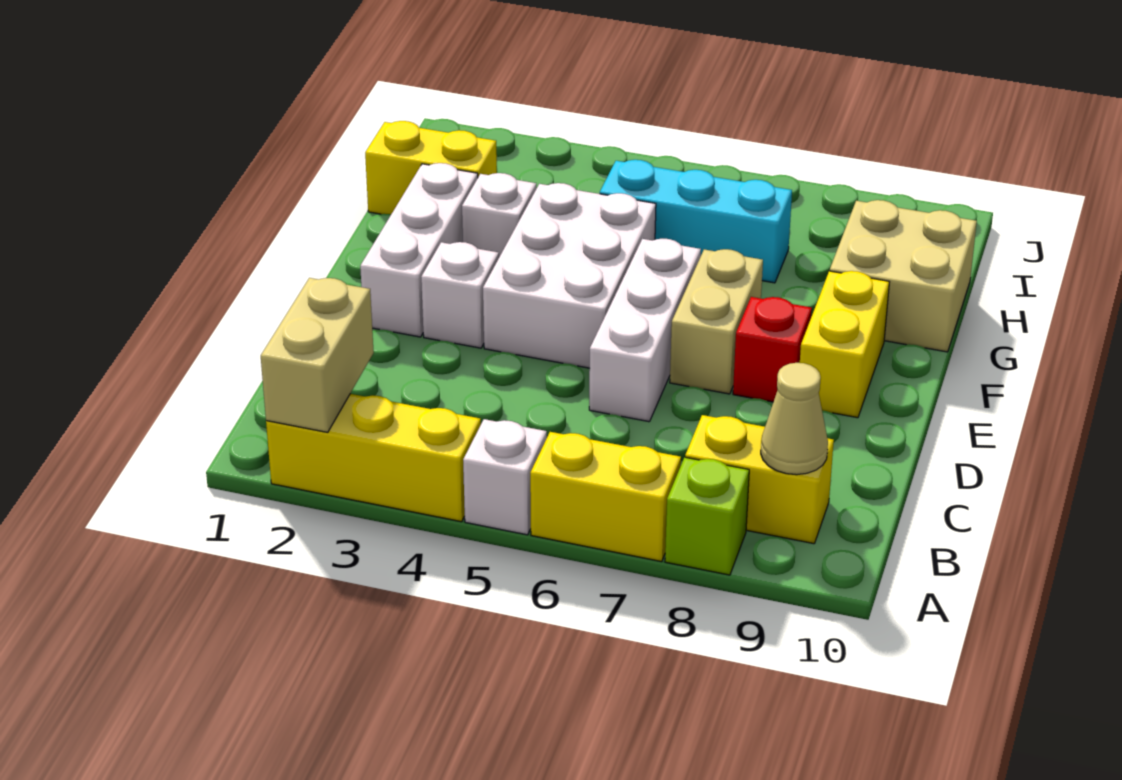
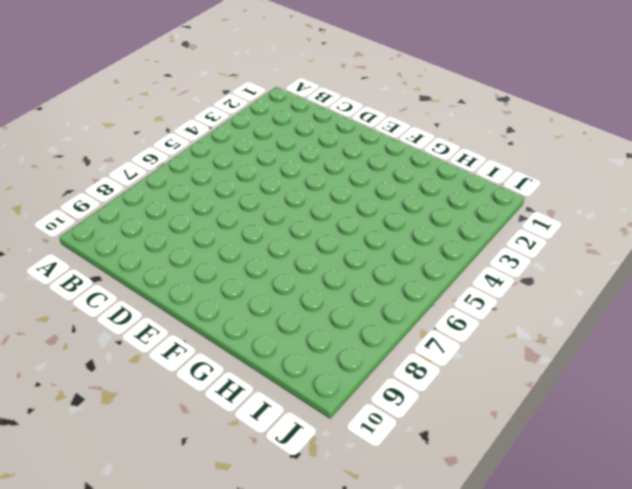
none -> yellow brick A2:A4 level 1
none -> white brick A5 level 1
none -> yellow brick A6:A7 level 1

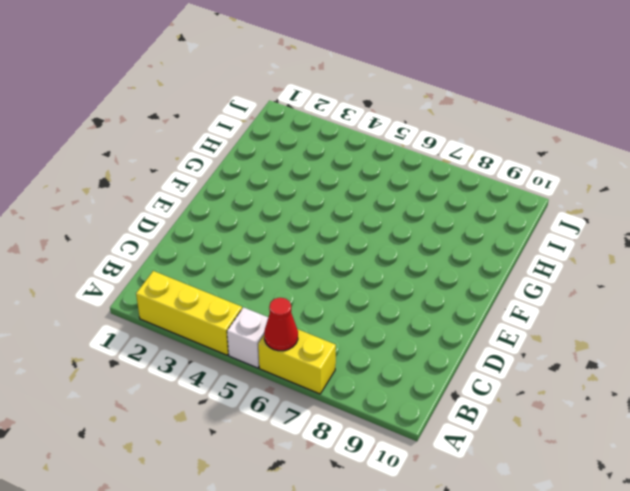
red cone A6 level 2 -> none
none -> lime brick A8 level 1
none -> yellow brick B8:B9 level 1
none -> white brick D6:F6 level 1

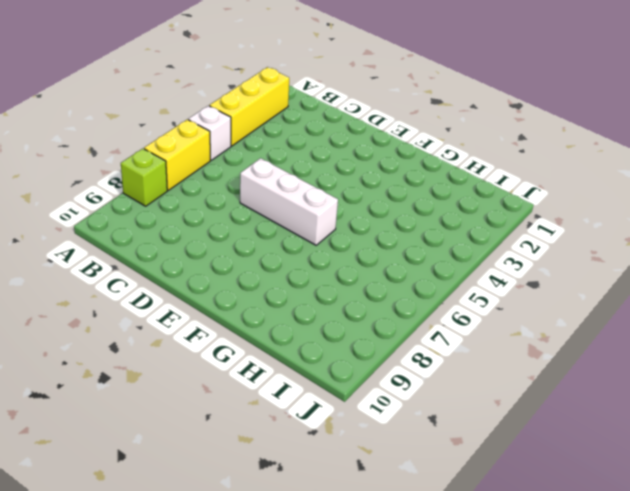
none -> yellow brick B8:B9 level 1
none -> white brick E2:G2 level 1
none -> white brick E3 level 1

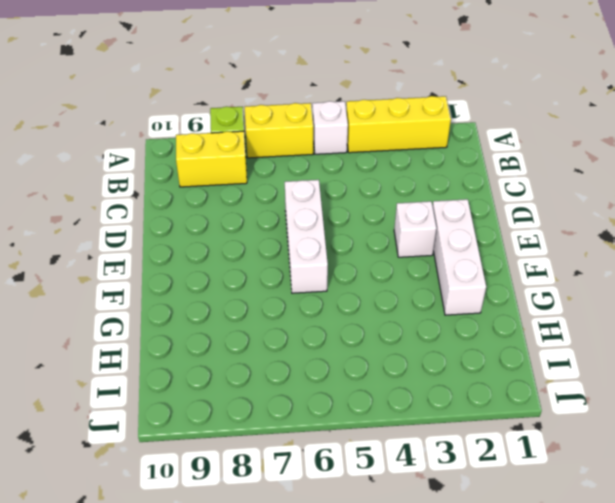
none -> white brick E4:G5 level 1
none -> tan brick E7:F7 level 1
none -> red brick E8 level 1

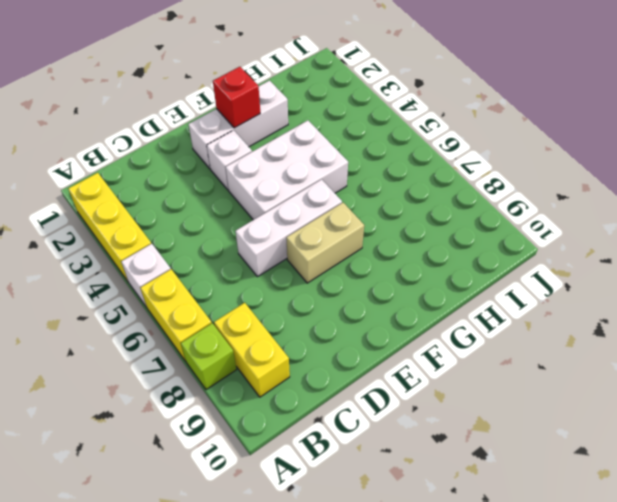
red brick F2 level 2 -> red brick E8 level 1
none -> yellow brick E9:F9 level 1
none -> white brick G3 level 1
none -> tan brick G9:H10 level 1

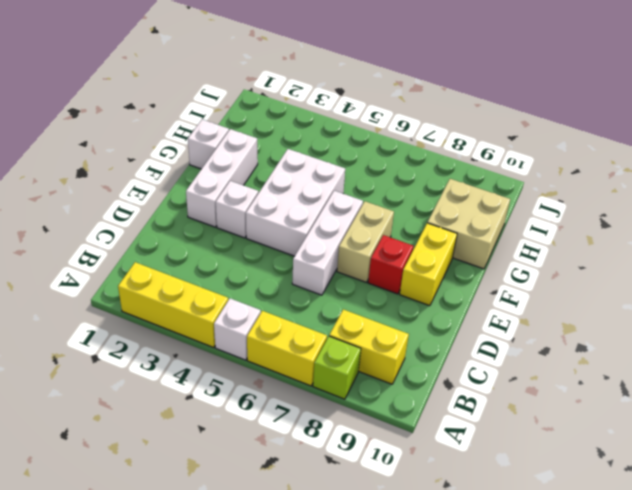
white brick G1 level 1 -> white brick G3 level 1
none -> yellow brick H1:H2 level 1
none -> cyan brick H5:H7 level 1
none -> tan brick A2:B2 level 2

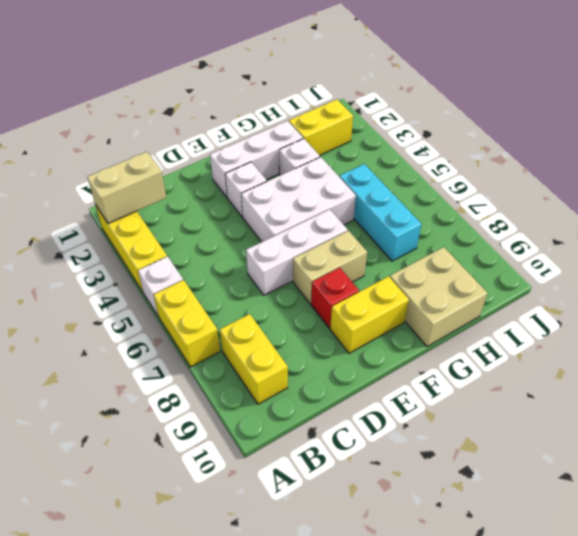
yellow brick H2:I2 level 1 -> yellow brick H1:H2 level 1
none -> lime brick A8 level 1
none -> tan cone B9 level 2

